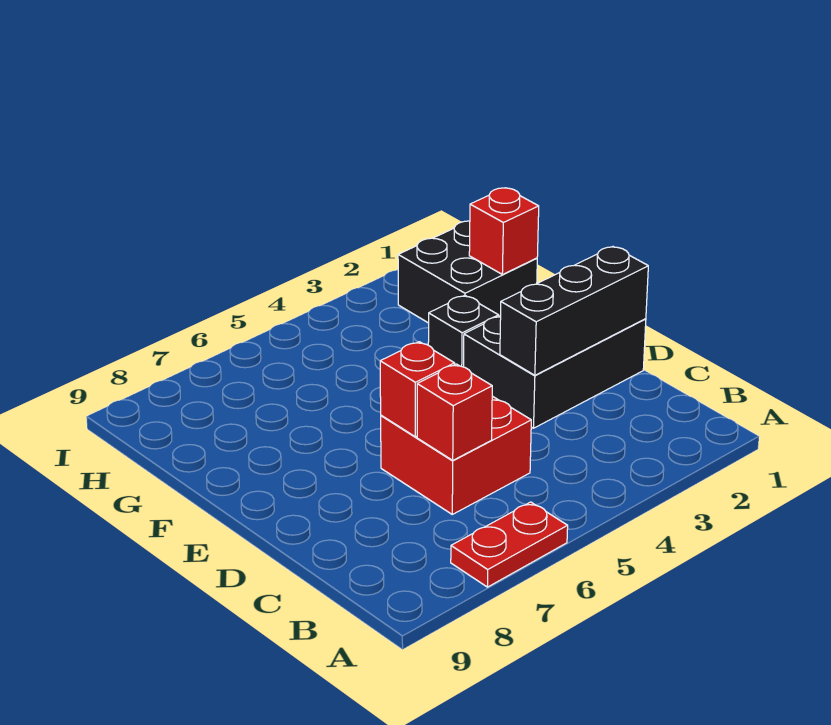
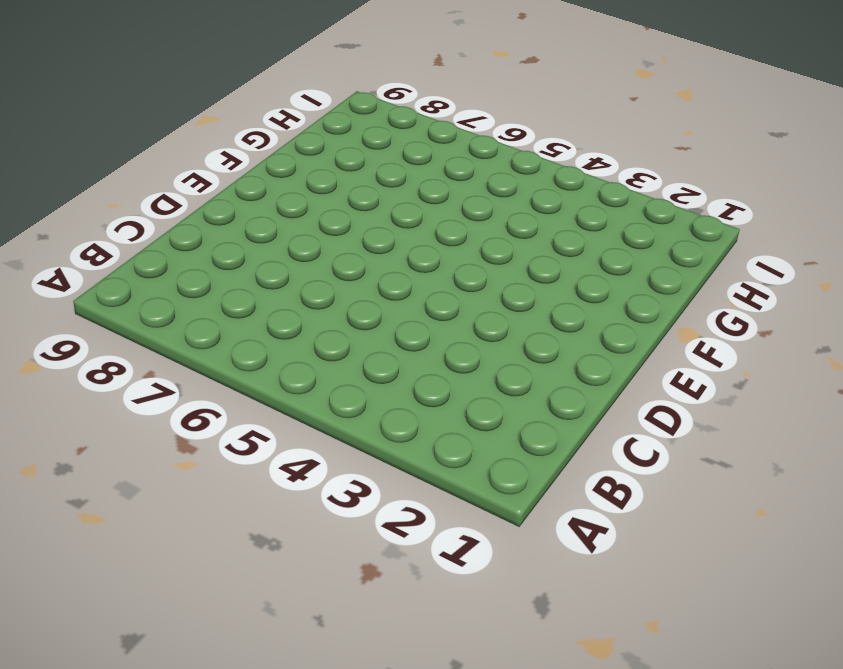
none -> red plate A6:A7 level 1
none -> red brick C5:D6 level 1

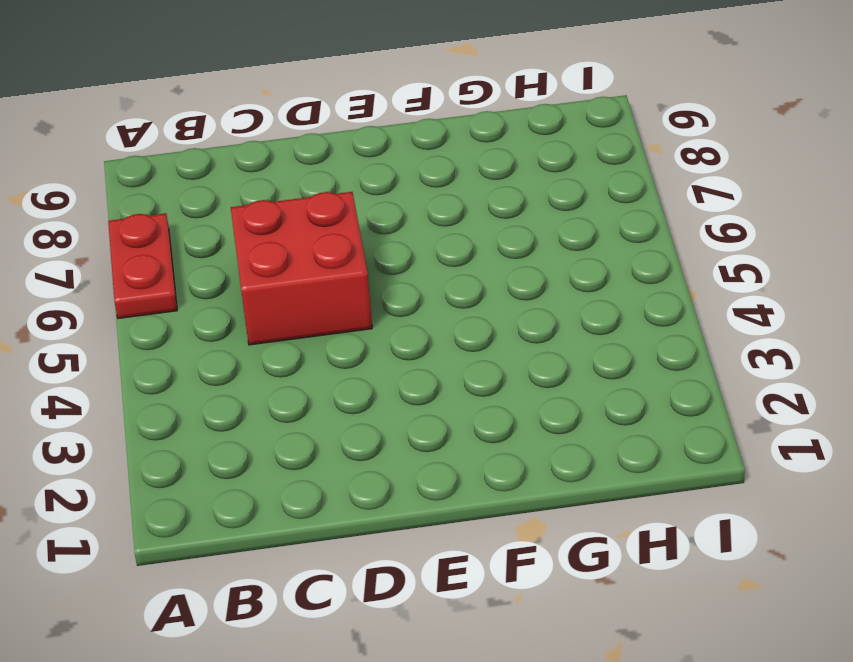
none -> black brick D1:E3 level 1
none -> black brick F3 level 1

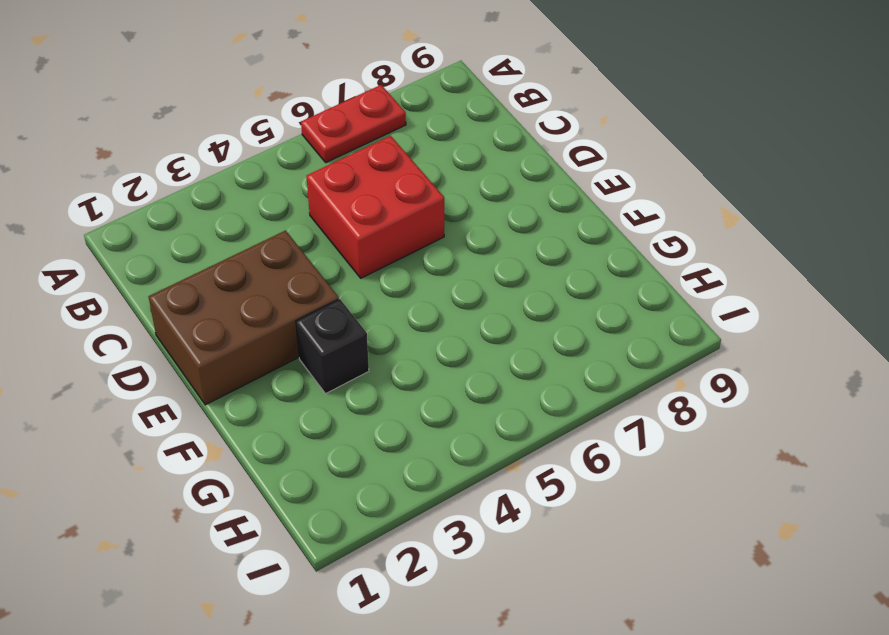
brown brick D1:E3 level 1 -> black brick D1:E3 level 1
none -> black brick G1:H2 level 1
none -> red brick C6 level 2

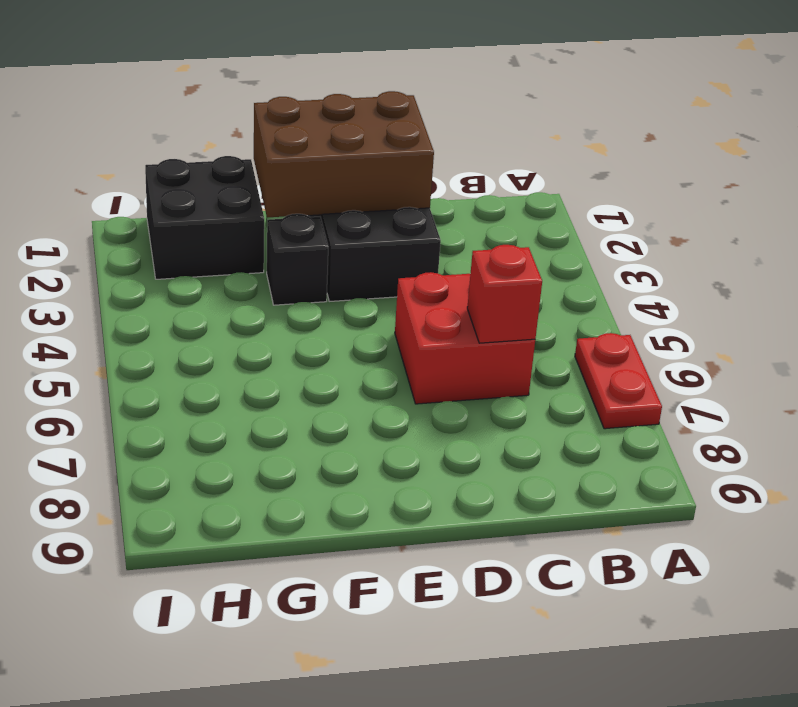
brown brick D1:F2 level 2 -> black brick D1:D3 level 2
none -> red brick D6 level 2
none -> red brick G1 level 2

